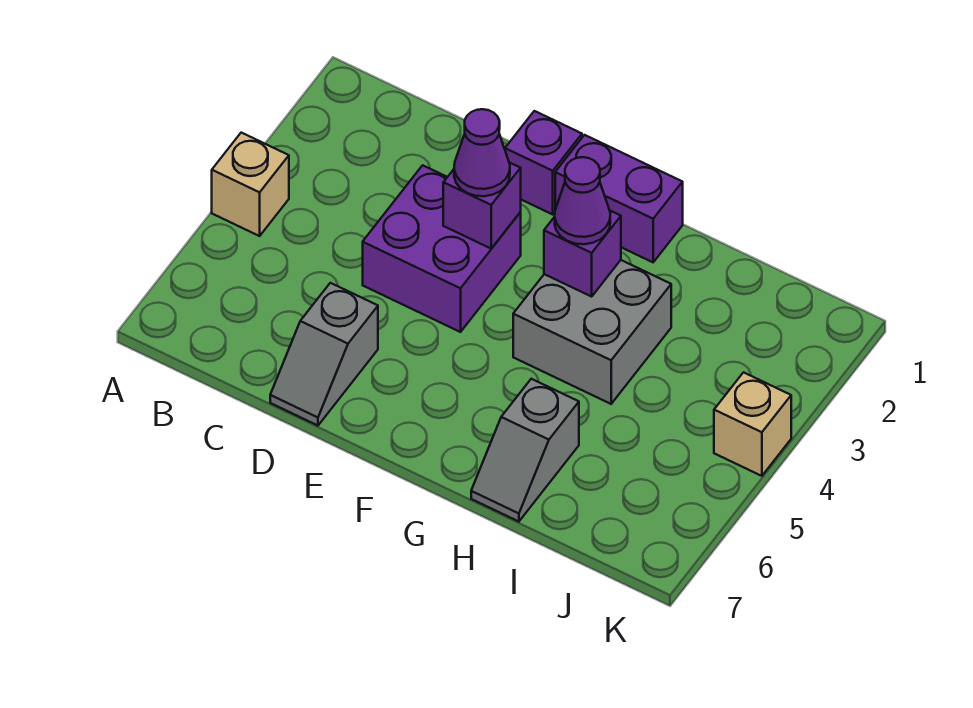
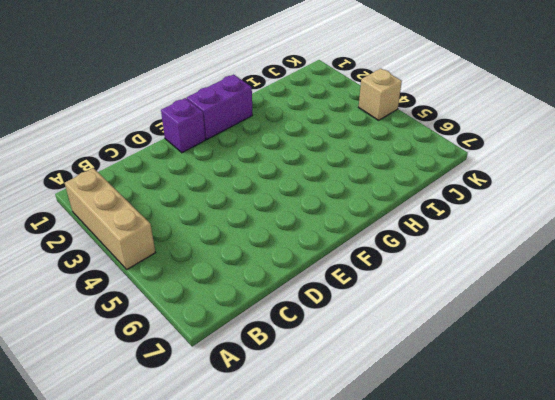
tan brick A2:A4 level 1 -> tan brick A4 level 1
none -> purple brick D3:E4 level 1
none -> grey slope D6:D7 level 1 top 6
none -> grey brick G3:H4 level 1

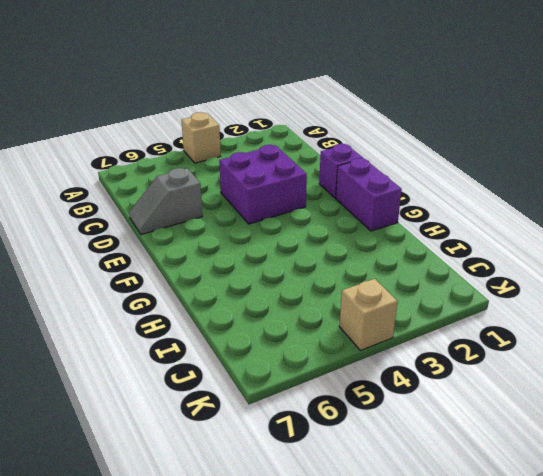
none -> grey brick G3:H4 level 1
none -> grey slope H6:H7 level 1 top 6
none -> purple brick E3 level 2

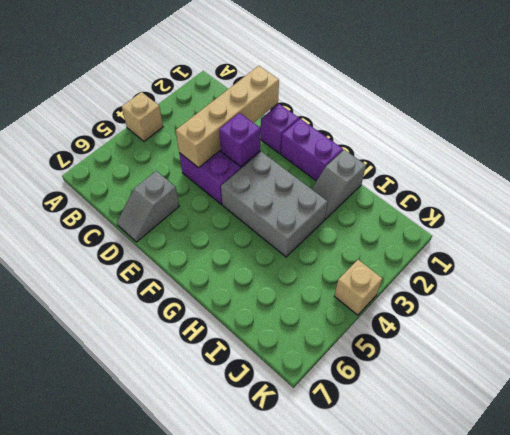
tan brick D1:D4 level 2 -> none
grey brick F3:H4 level 1 -> grey brick G3:H4 level 1
grey slope H1:H2 level 1 top 1 -> grey slope H6:H7 level 1 top 6
none -> purple brick G3 level 2
none -> purple cone E3 level 3
none -> purple cone G3 level 3

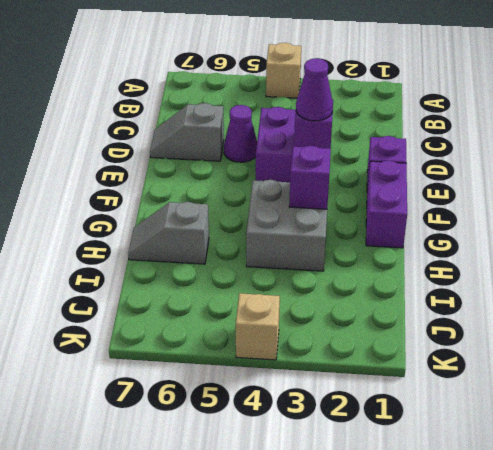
purple cone D5 level 1 -> purple cone G3 level 3

